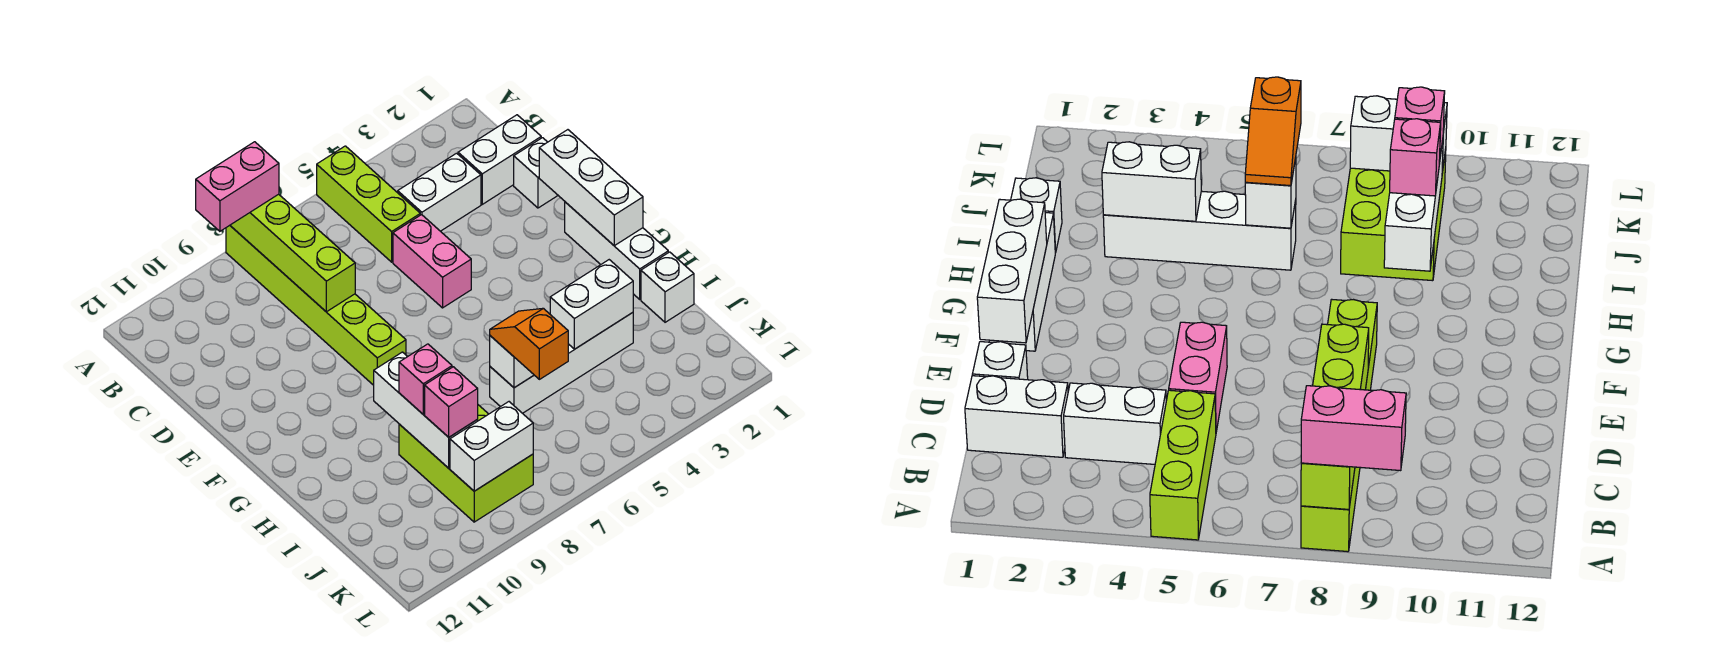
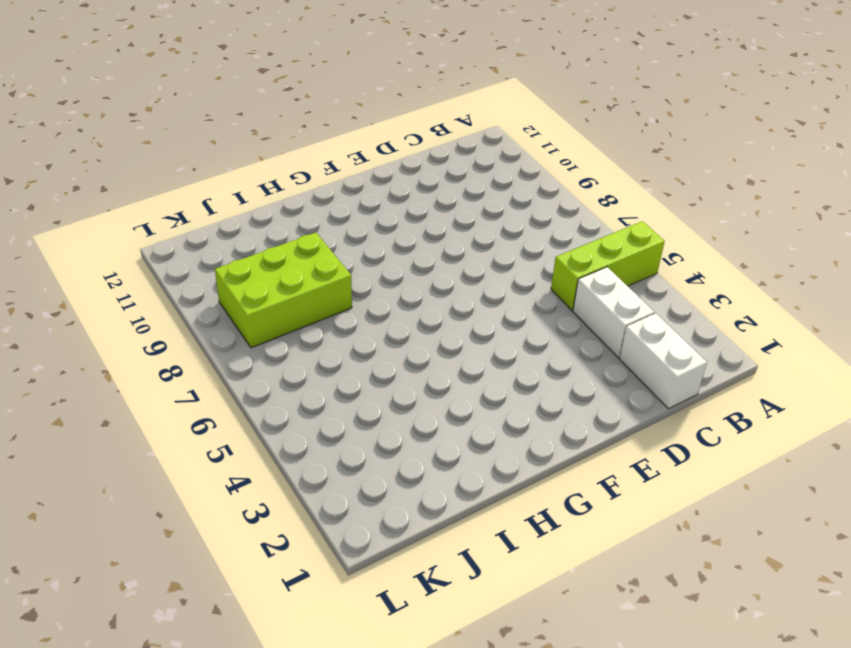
none -> lime brick A8:F8 level 1
none -> white brick D1 level 1
none -> pink brick D5:E5 level 1

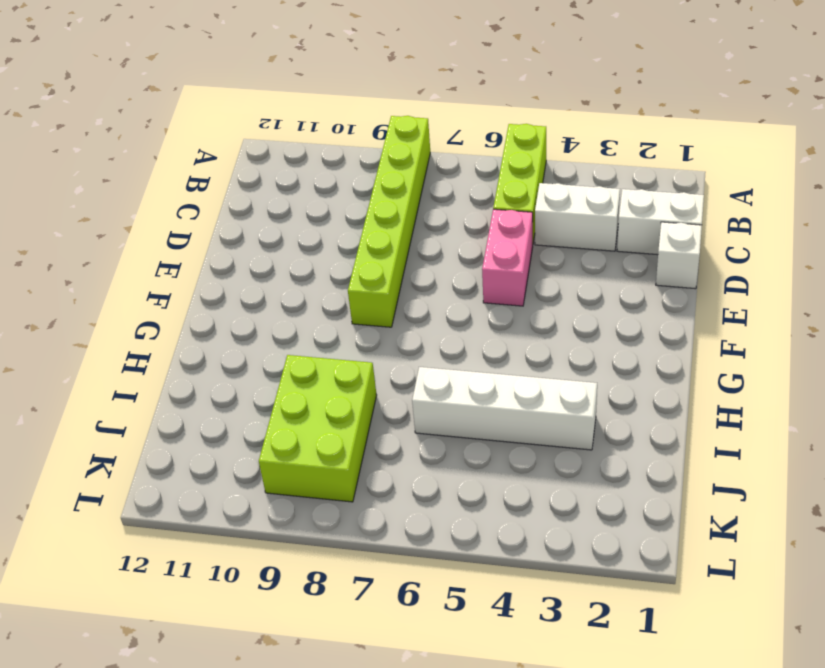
none -> white brick F1:H1 level 1
none -> white brick I1 level 1
none -> lime brick A8:D8 level 2

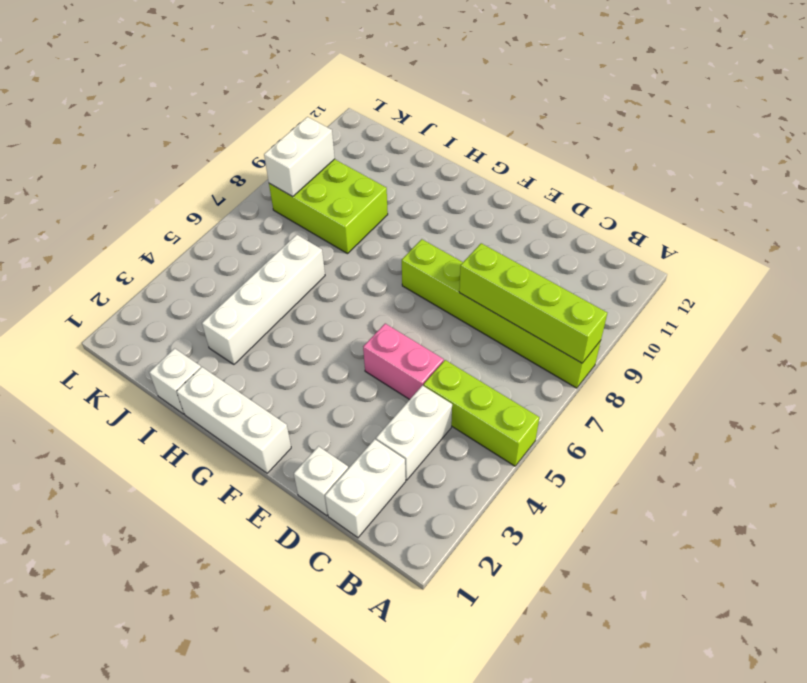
none -> white brick E1:G1 level 2
none -> white brick H9:J9 level 2
none -> white brick I3:I4 level 2

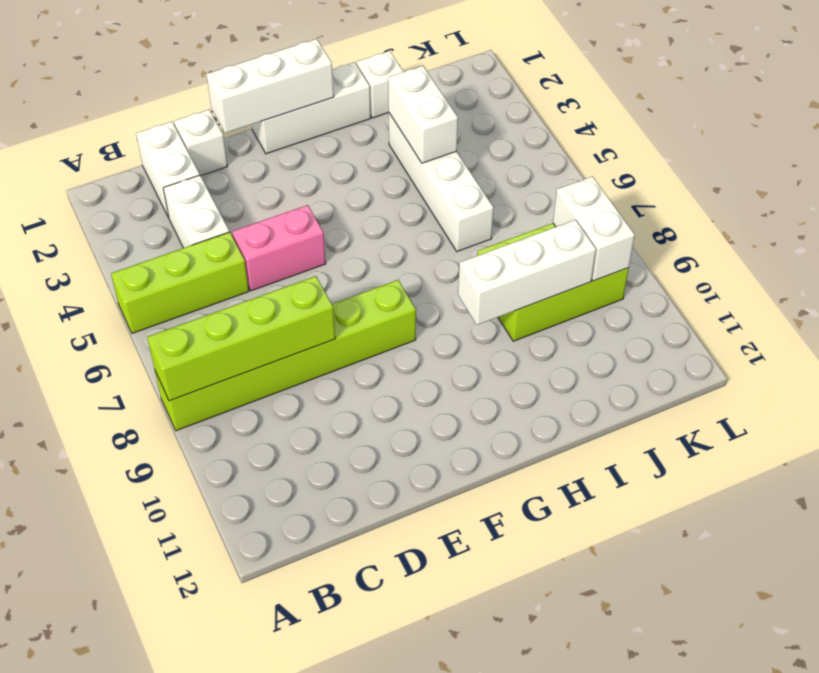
none -> white brick I6 level 2
none -> pink brick A8:A9 level 3
none -> orange slope I6:J6 level 3 top J

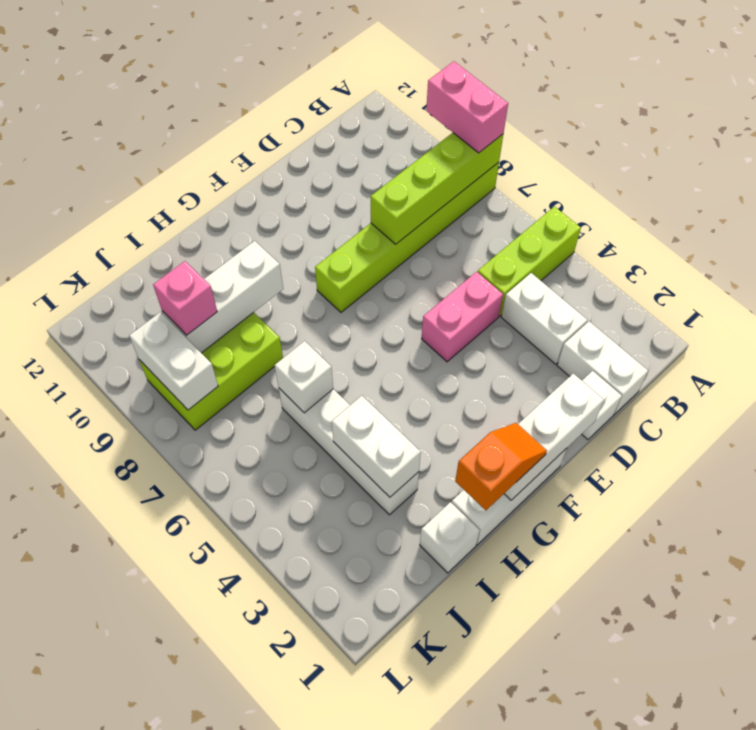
orange slope G1:H1 level 3 top H -> orange slope I6:J6 level 3 top J
none -> pink brick I9 level 3

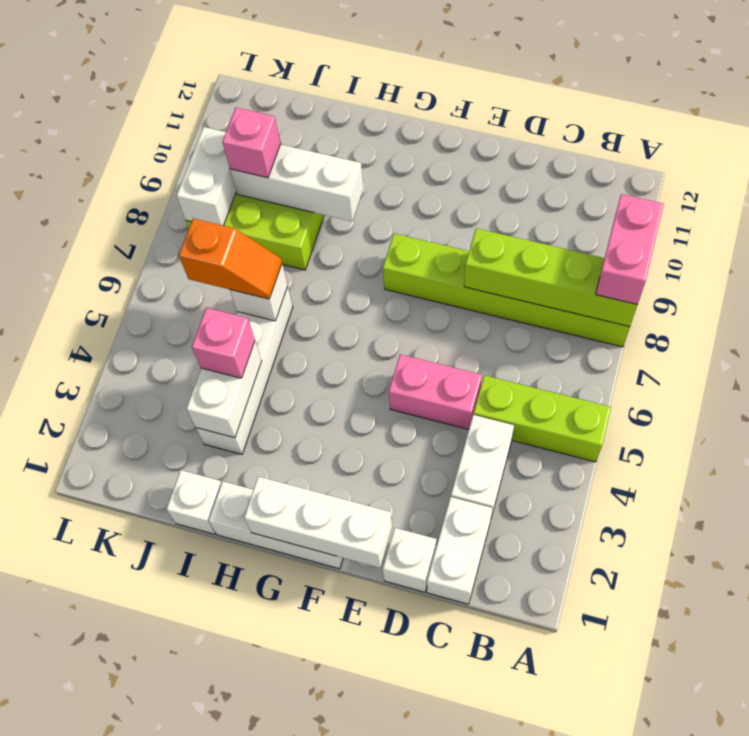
pink brick I4 level 3 -> pink brick I9 level 3

